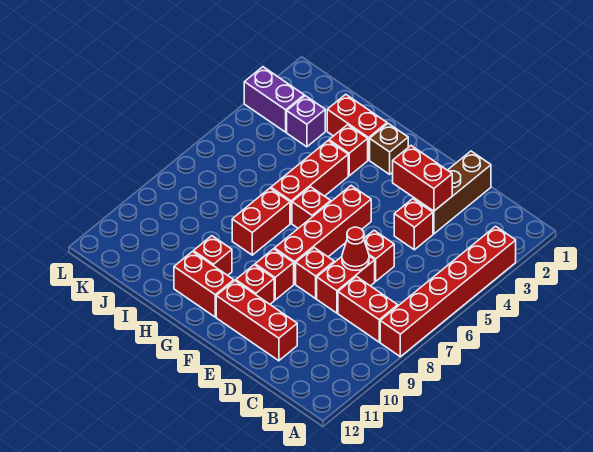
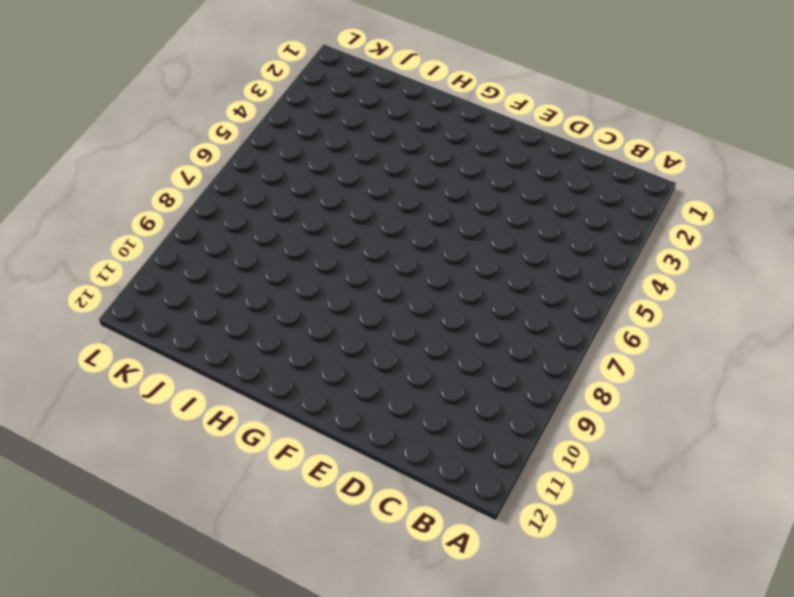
none -> red brick A3:A8 level 1
none -> red brick B8:C8 level 1
none -> brown brick D1:D3 level 1

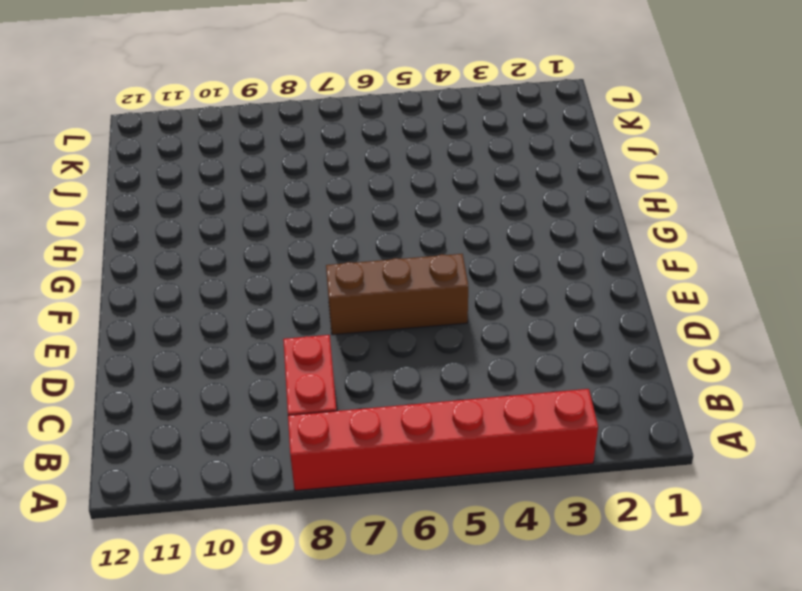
brown brick E5:E7 level 1 -> brown brick D1:D3 level 1
none -> red brick D4 level 1
none -> red brick D6 level 1
none -> red brick D7:D8 level 1

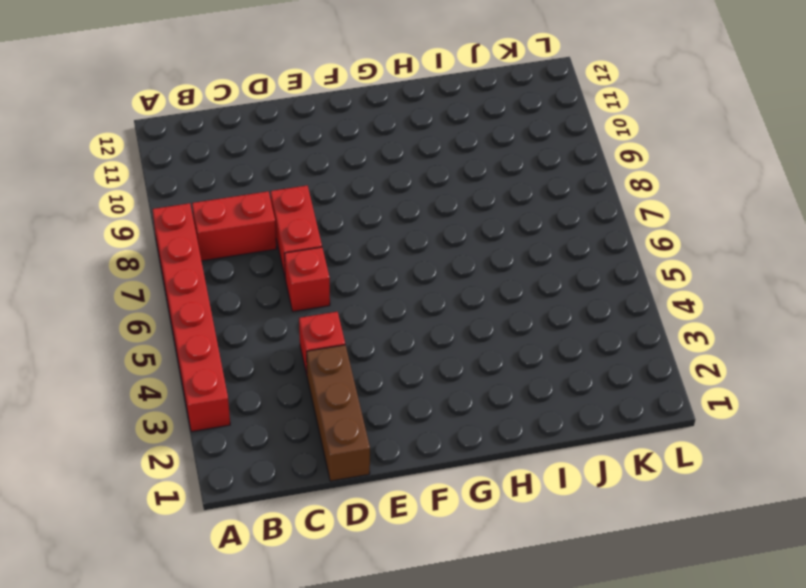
none -> red brick D11:F11 level 1
none -> red brick E8 level 1
none -> red brick F5:F8 level 1

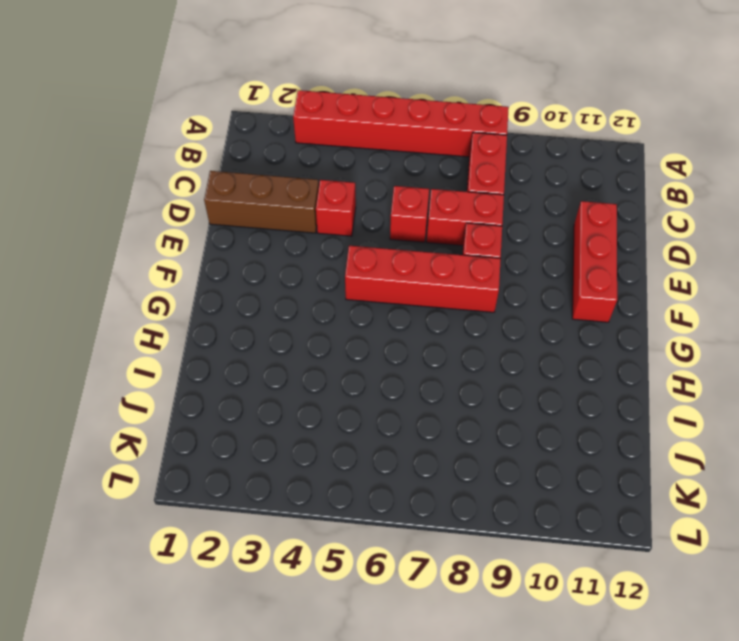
none -> red brick F9 level 1
none -> red brick F10 level 1
none -> brown brick G2 level 1

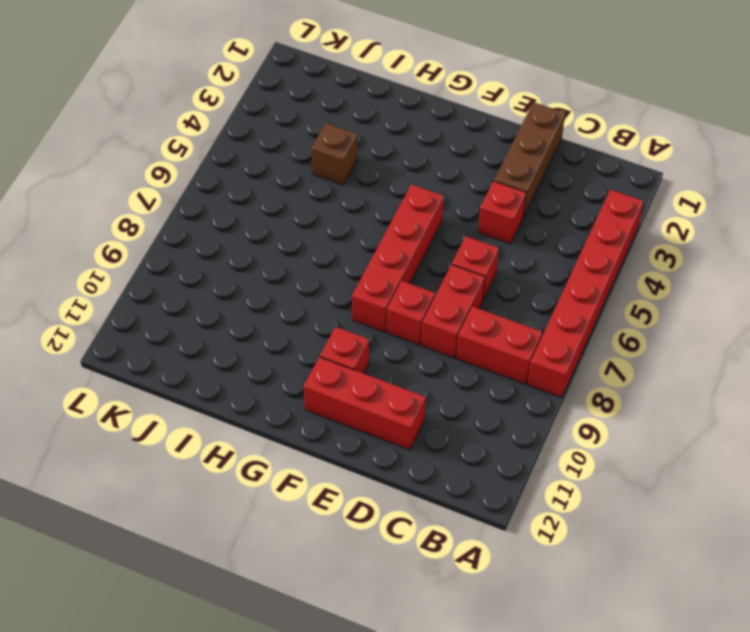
brown brick I4 level 1 -> brown brick G2 level 1
none -> red brick F9 level 1
none -> red brick G6 level 1
none -> red brick G11:H11 level 1

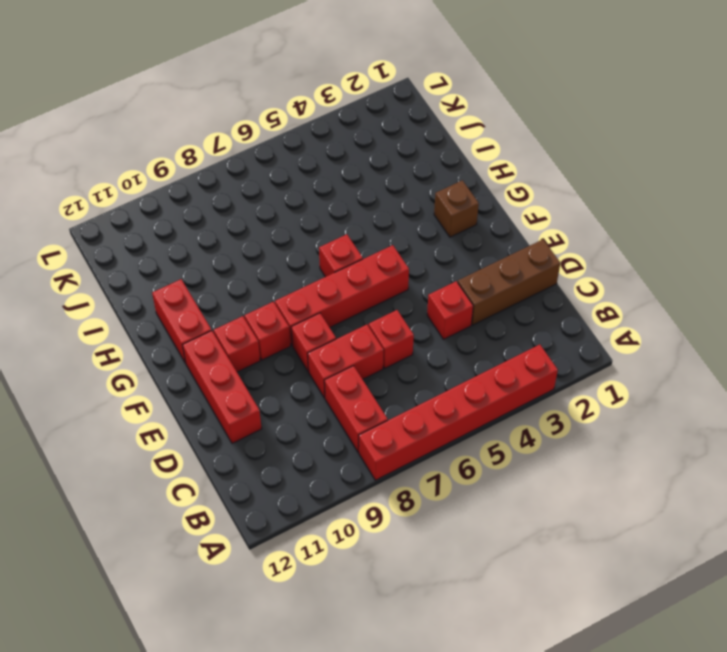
none -> red brick H2:I2 level 1
none -> red brick H3 level 1
none -> red brick H4:H6 level 1

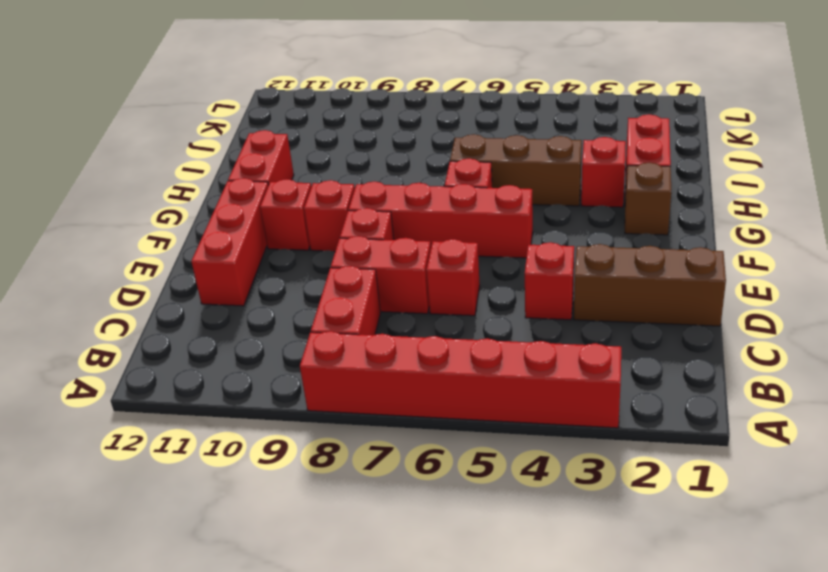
brown brick H4:H6 level 1 -> red brick H4:H6 level 1
none -> red brick H7:H8 level 1
none -> red brick H10 level 1
none -> purple brick J3 level 1

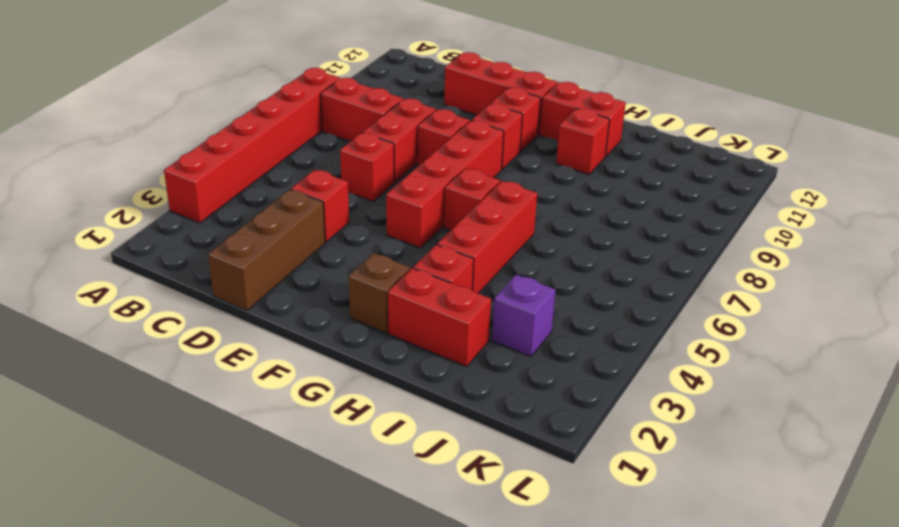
none -> red brick H7:H8 level 1
none -> purple brick K3:L3 level 1
none -> red brick D3:E3 level 2

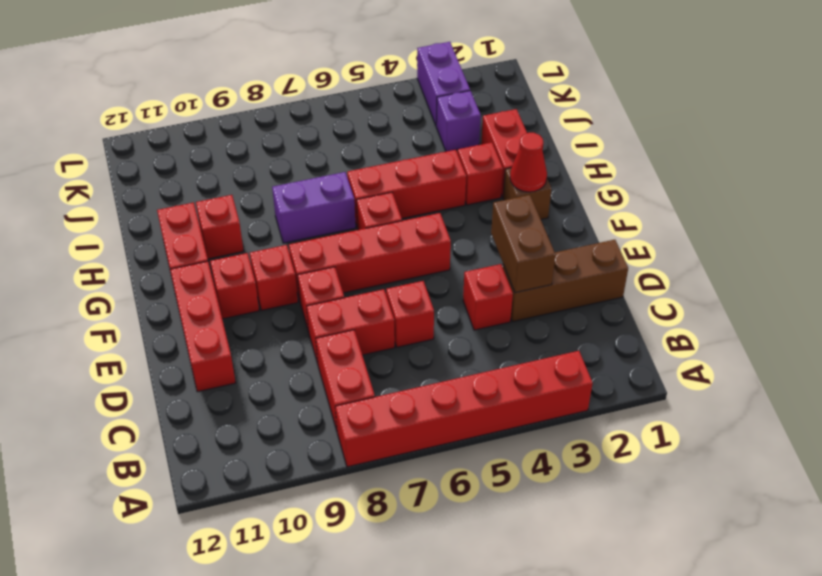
brown brick D3:E3 level 2 -> red brick D3:E3 level 2
red cone G2 level 2 -> red cone D7 level 2
purple brick H7:H8 level 1 -> red brick H7:H8 level 1

